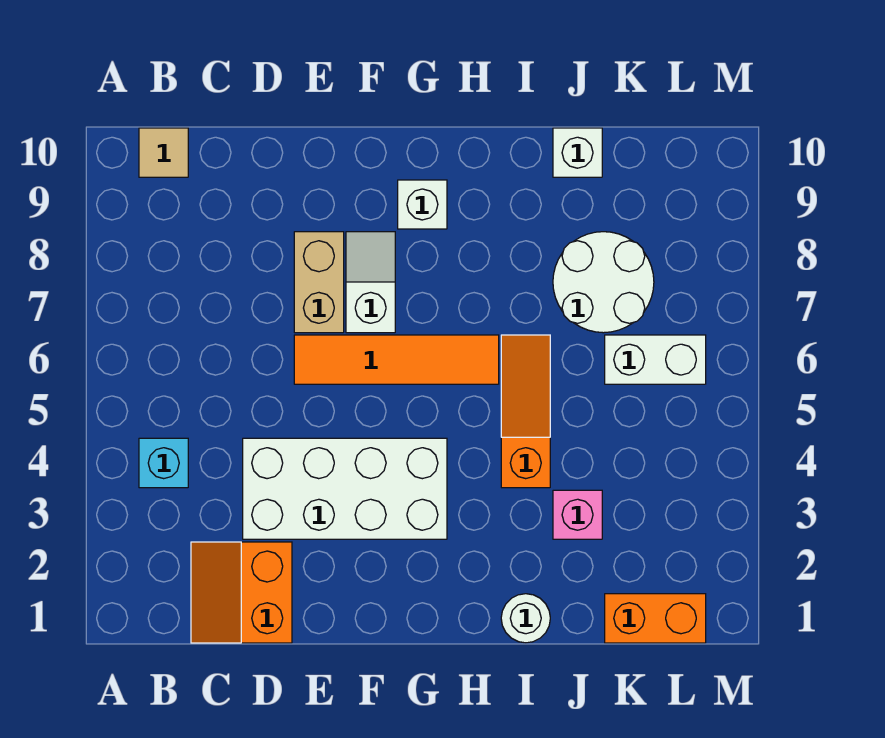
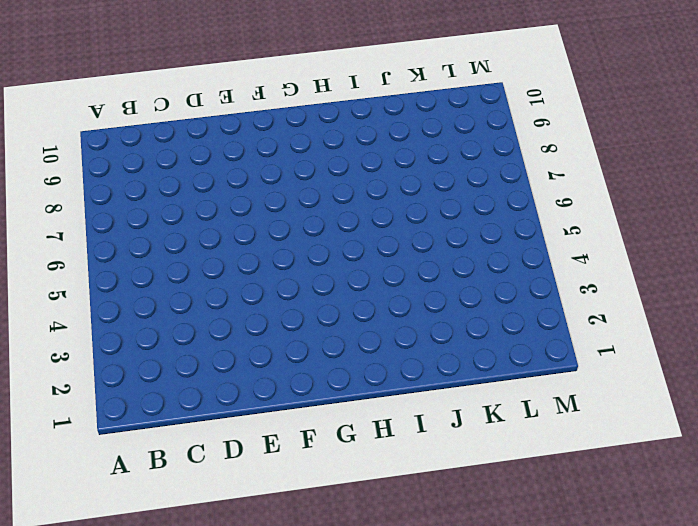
none -> cyan brick B4 level 1
none -> tan tile B10 level 1
none -> orange slope C1:D2 level 1 top D

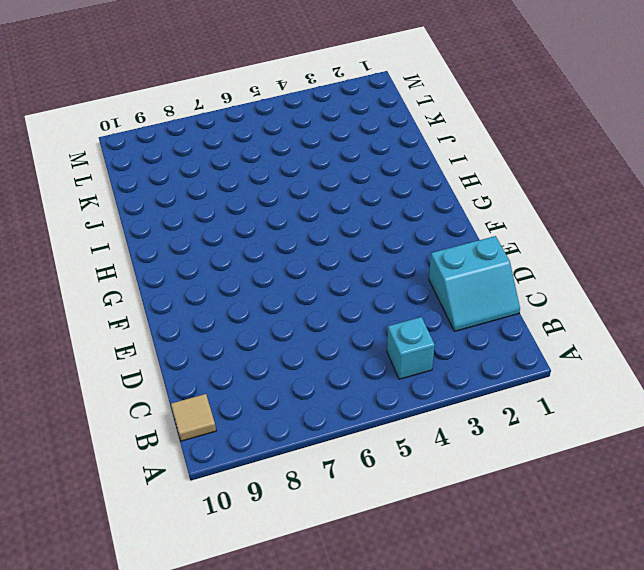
cyan slope C1:D2 level 1 top D -> orange slope C1:D2 level 1 top D
none -> white brick D3:G4 level 1
none -> orange tile E6:H6 level 1
none -> tan brick E7:E8 level 1

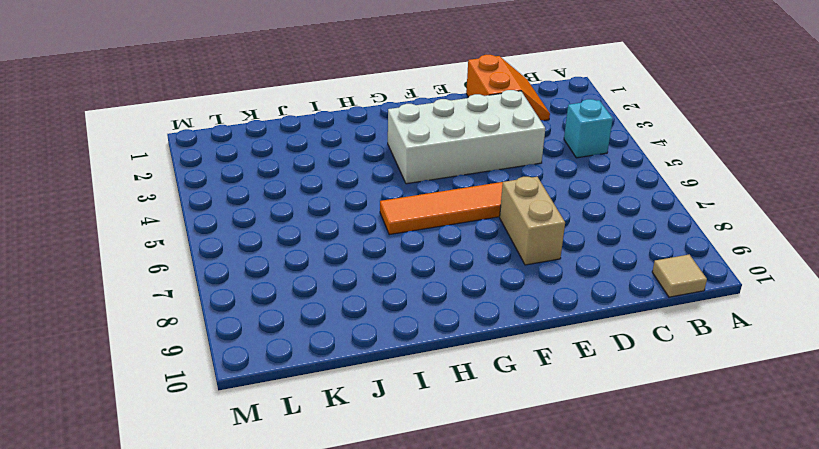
none -> white slope F7:F8 level 1 top 7
none -> white brick G9 level 1
none -> white round brick I1 level 1

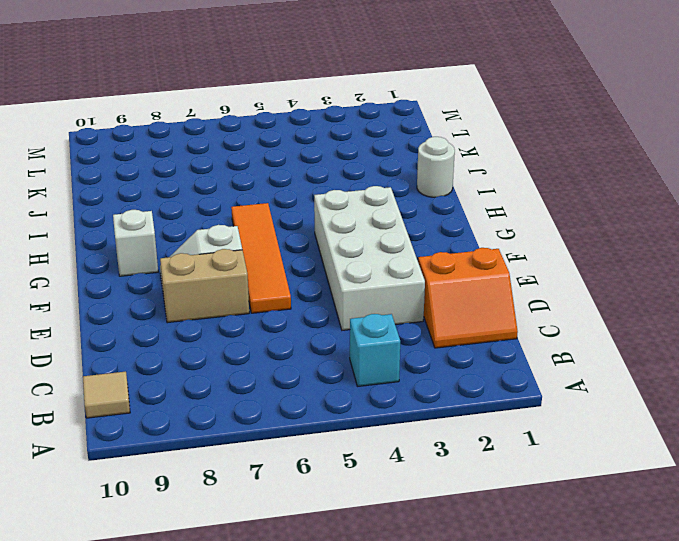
none -> orange slope I4:I6 level 1 top 4
none -> pink brick J3 level 1
none -> white round brick J7:K8 level 1

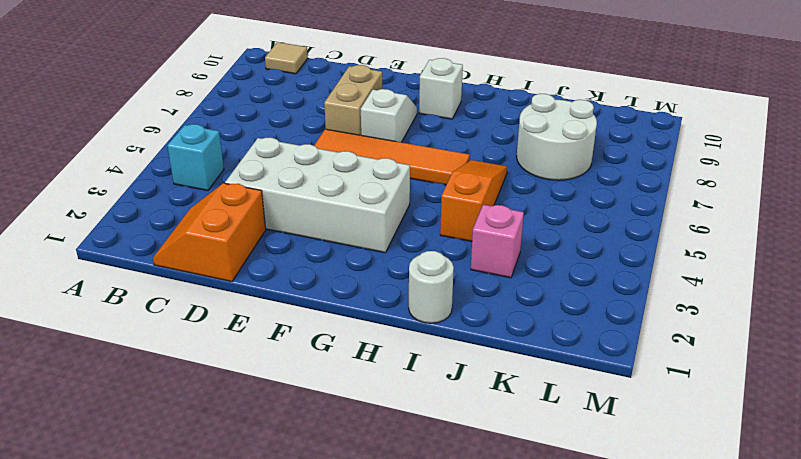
none -> white brick J10 level 1
none -> orange brick K1:L1 level 1
none -> white brick K6:L6 level 1

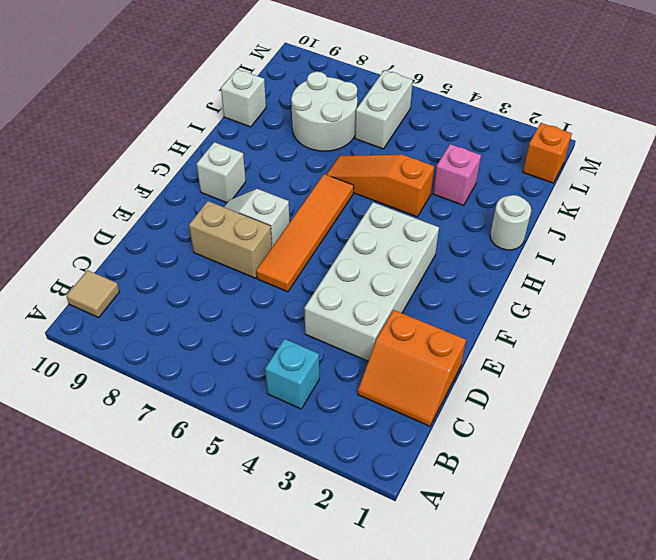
orange brick L1 level 1 -> orange brick K1:L1 level 1

